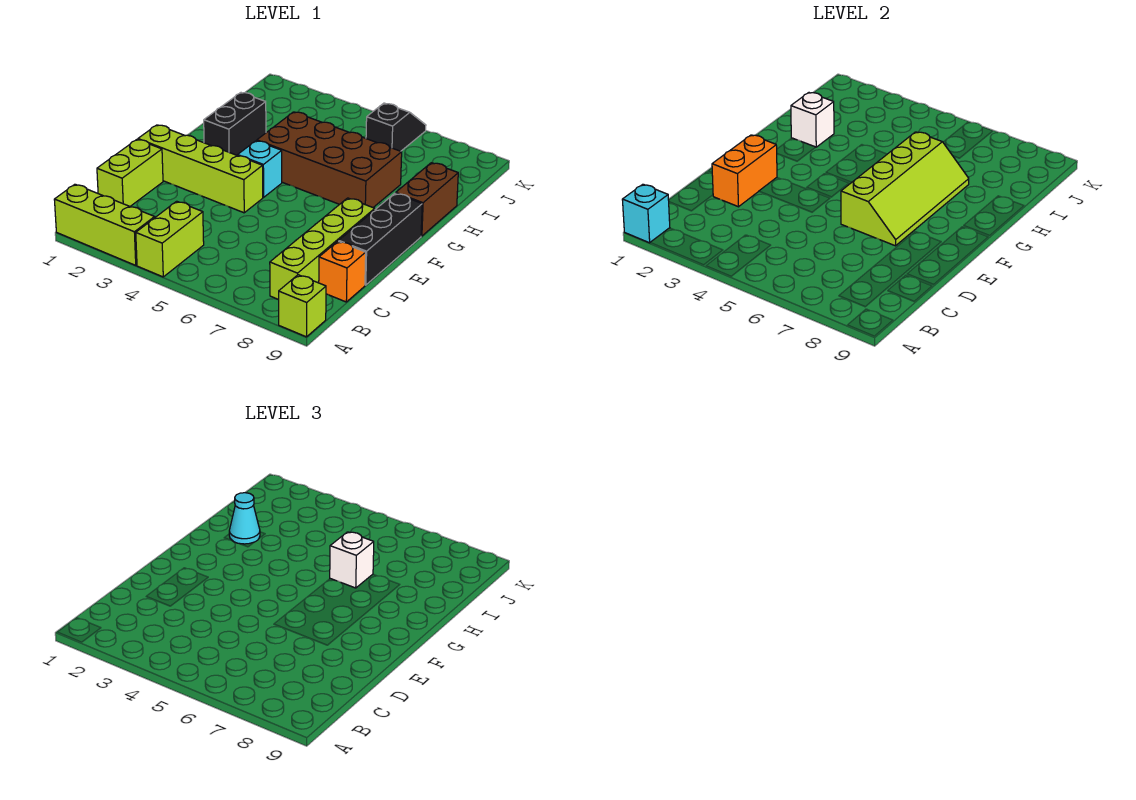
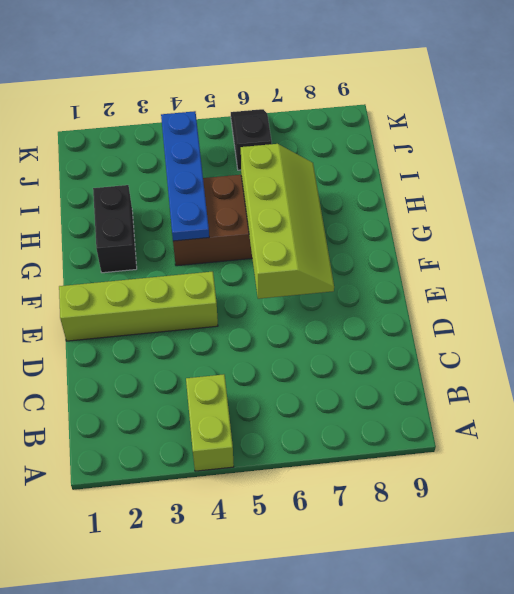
blue plate G4:J4 level 2 -> none
none -> lime brick A1:A3 level 1
none -> lime brick A9 level 1
none -> lime brick B8:E8 level 1

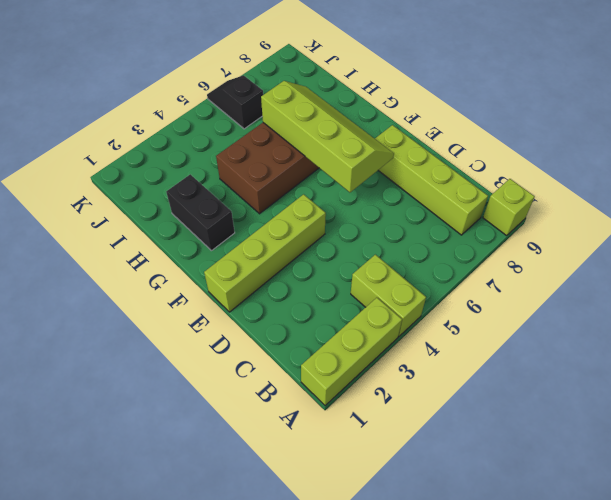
none -> lime brick C1:D1 level 1
none -> orange brick C9 level 1
none -> black brick D9:F9 level 1

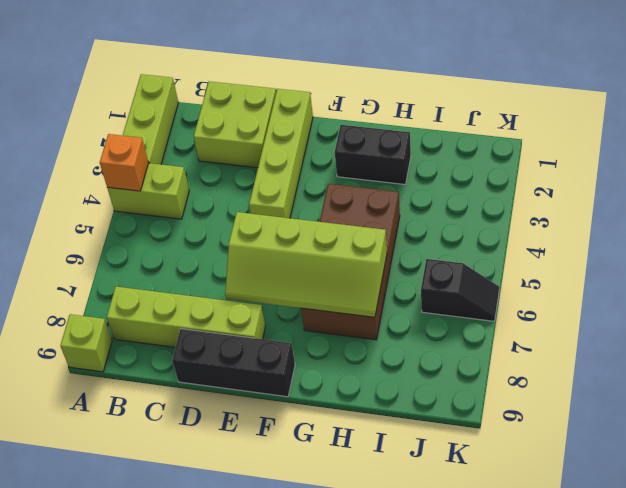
orange brick A4 level 2 -> orange brick C9 level 1
lime brick C1:D2 level 1 -> lime brick C1:D1 level 1
none -> cyan brick F4 level 1
none -> brown brick G9:H9 level 1
none -> cyan brick A1 level 2

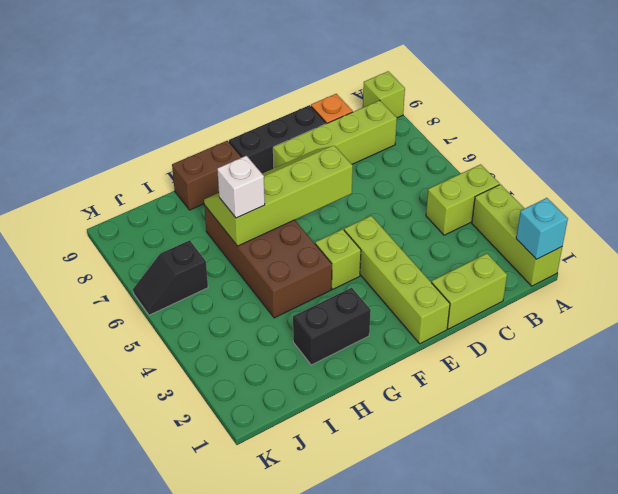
lime brick F4 level 1 -> cyan brick F4 level 1
none -> orange brick D2:E2 level 2
none -> white brick H2 level 2
none -> cyan cone H2 level 3

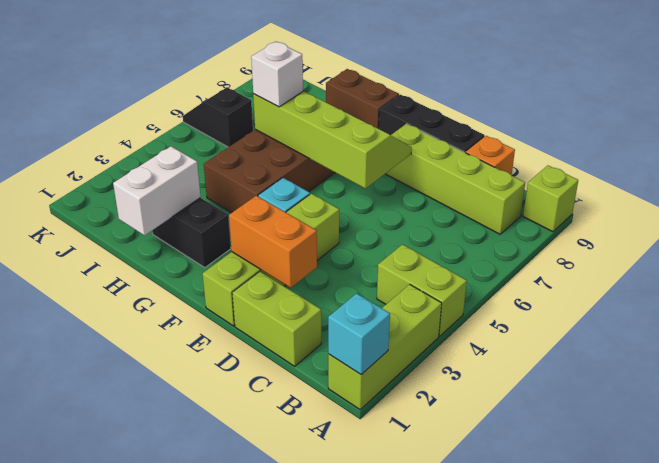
white brick H1:H2 level 2 -> white brick H2 level 2
none -> cyan cone H2 level 3

